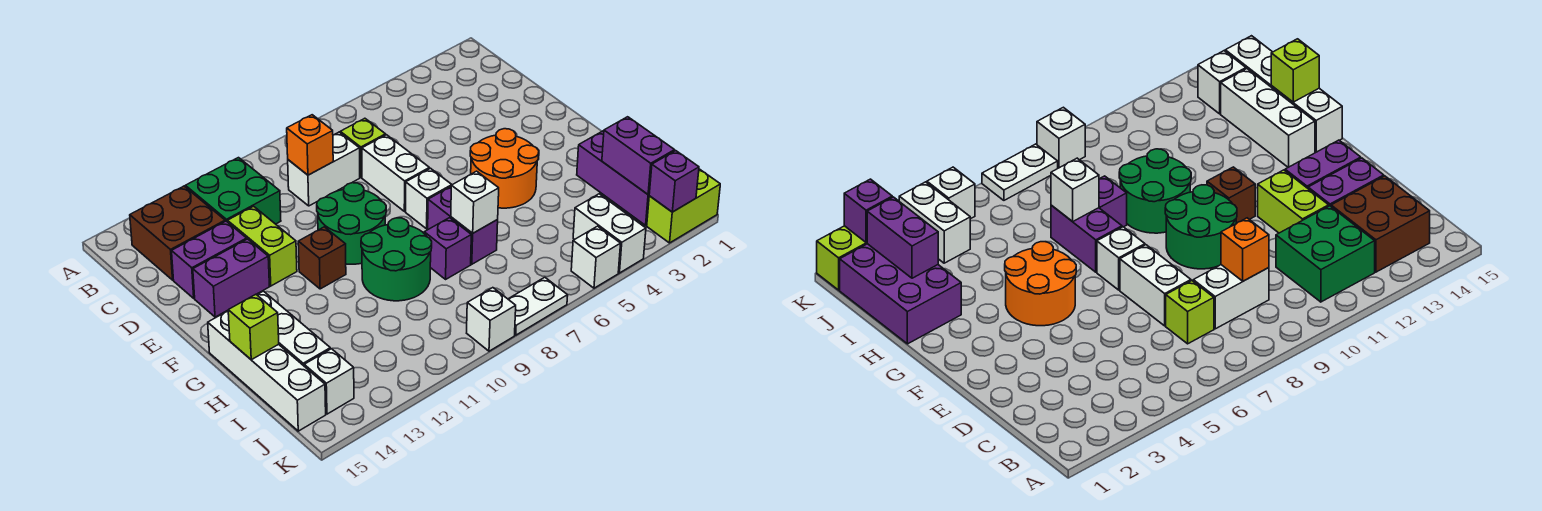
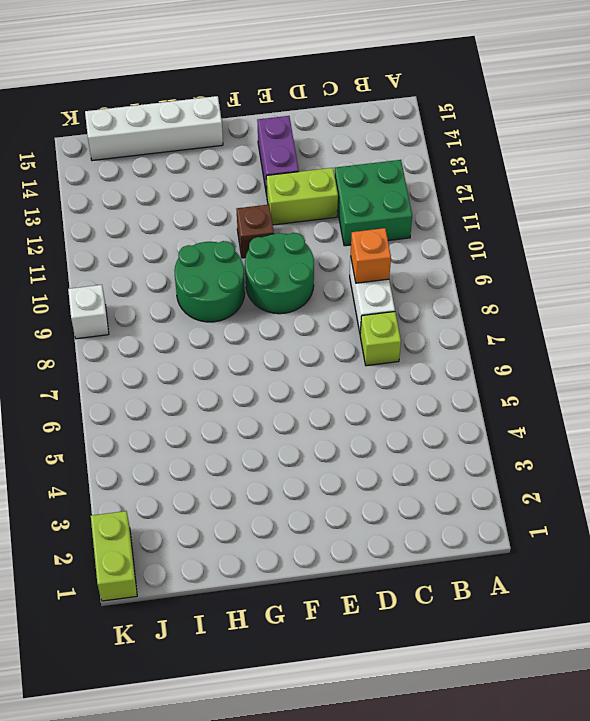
none -> brown brick B13:C14 level 1
none -> white brick D7:E7 level 1
none -> purple brick D13:D14 level 1

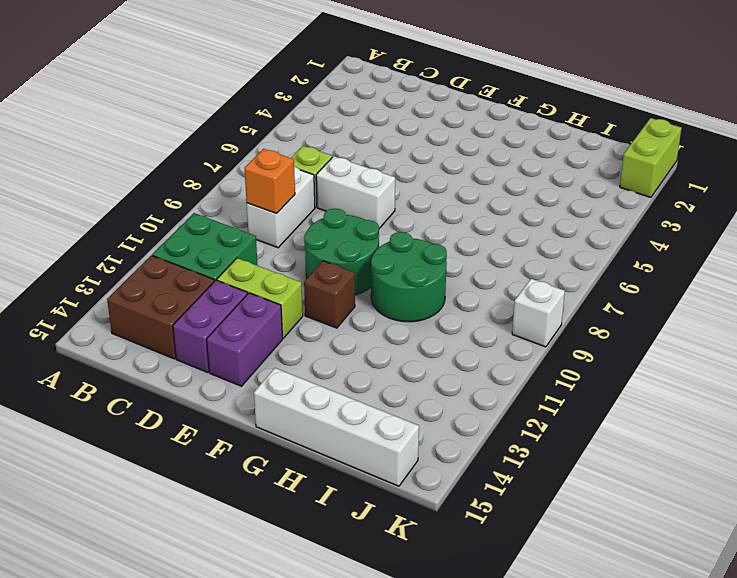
none -> orange round brick F4:G5 level 1
none -> white brick F7 level 1
none -> purple brick G7:H7 level 1

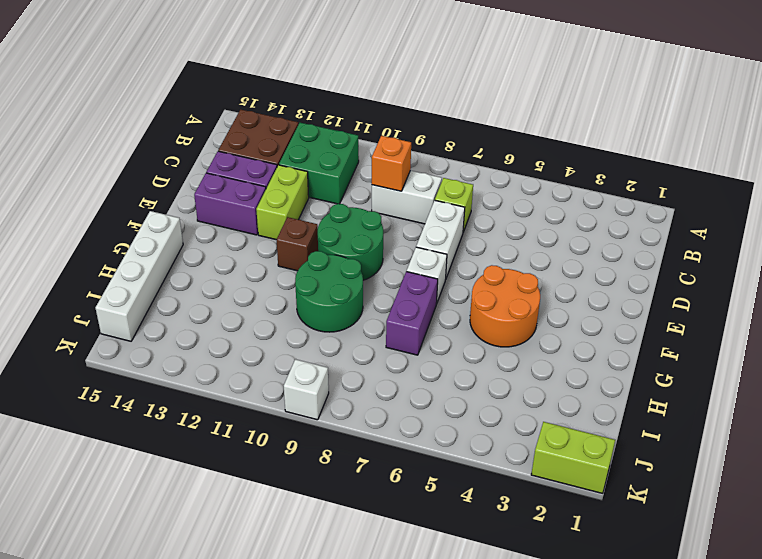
none -> white brick G14:I14 level 1
none -> purple brick H1:J2 level 1
none -> purple brick H8 level 1

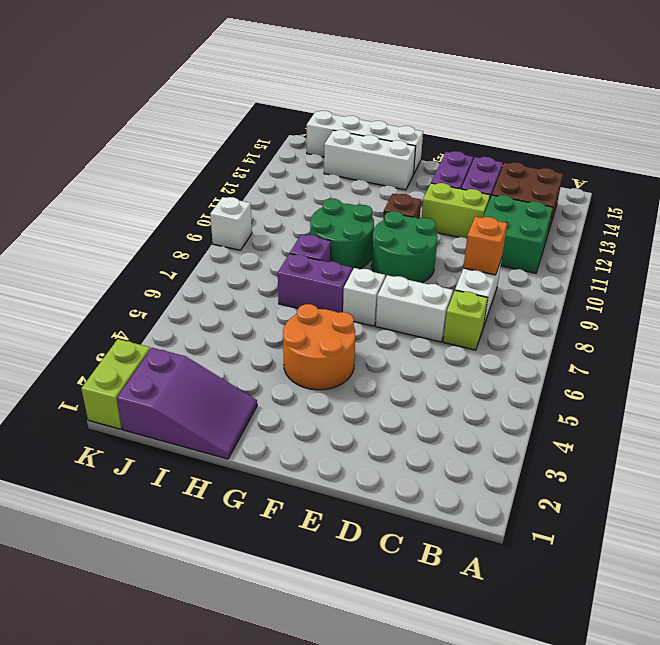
purple slope H1:J2 level 1 top J -> purple brick H1:J2 level 1
none -> white brick J4:K4 level 1
none -> white brick J14 level 1
none -> white brick K5 level 1

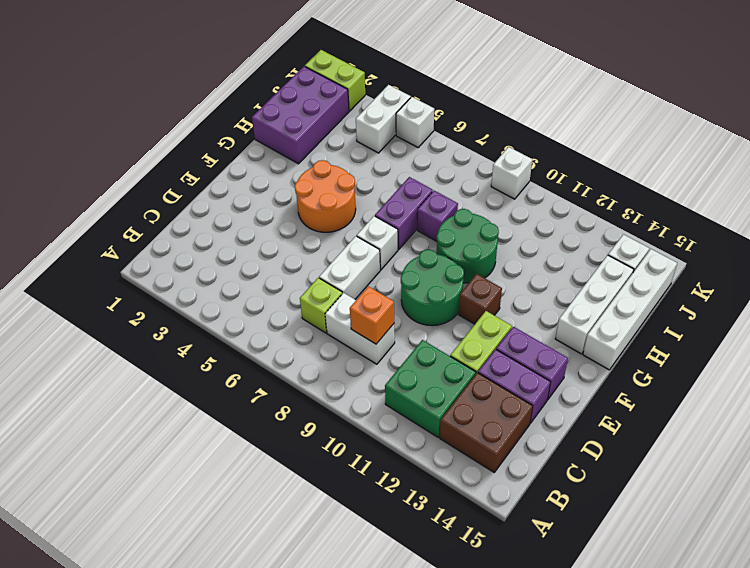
none -> white plate K7:K8 level 1
none -> white brick H7 level 2
none -> lime brick H15 level 2

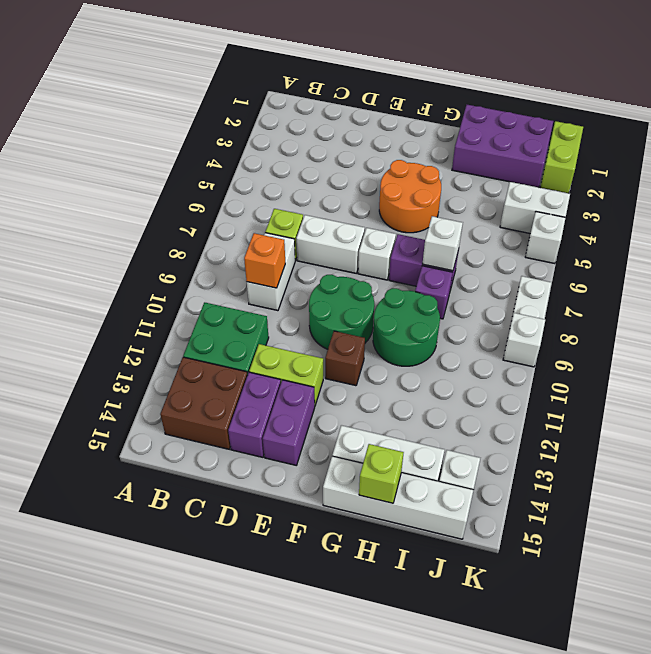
none -> purple brick I2:J2 level 2
none -> purple brick K2 level 2

